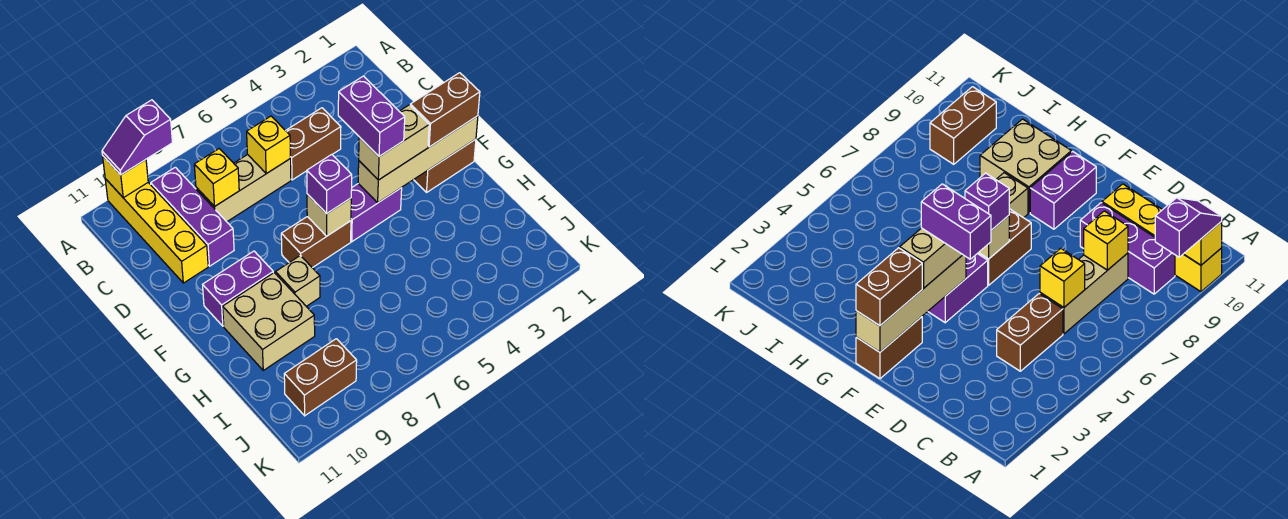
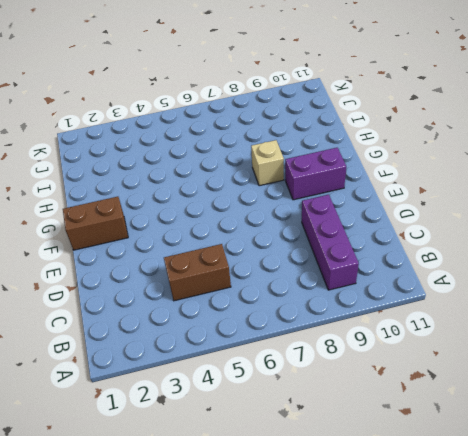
none -> yellow brick A10:D10 level 1
none -> tan brick C6:C8 level 1
none -> purple brick F4:F5 level 1

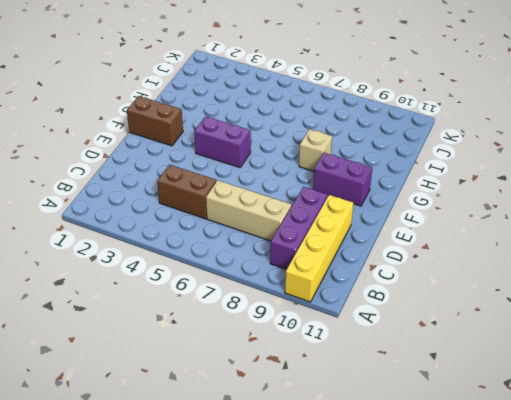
none -> brown brick F6:F7 level 1
none -> tan brick G9:H10 level 1
none -> brown brick J9:J10 level 1

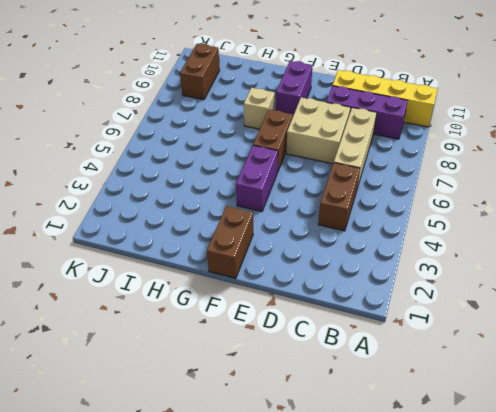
tan brick D7:E8 level 1 -> tan brick G9:H10 level 1
none -> yellow brick A10 level 2
none -> yellow brick C6 level 2
none -> yellow brick C8 level 2

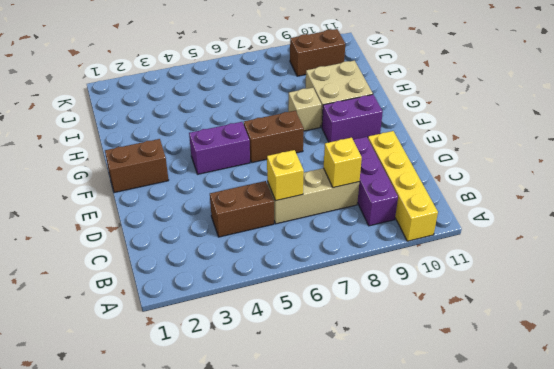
none -> yellow brick A10 level 2
none -> tan brick F1:F4 level 2
none -> tan brick F6 level 2

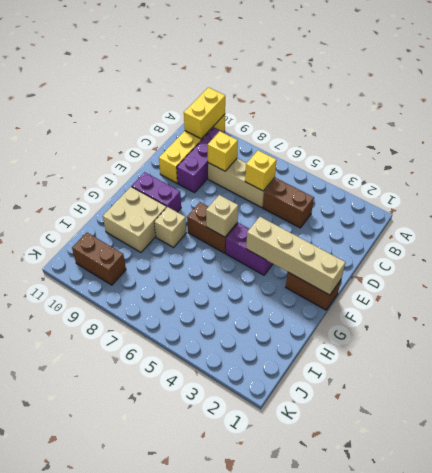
yellow brick A10:B10 level 2 -> yellow brick A10 level 2
none -> purple slope A9:A10 level 3 top 9
none -> brown brick F1:F2 level 3
none -> tan brick F3:F4 level 3

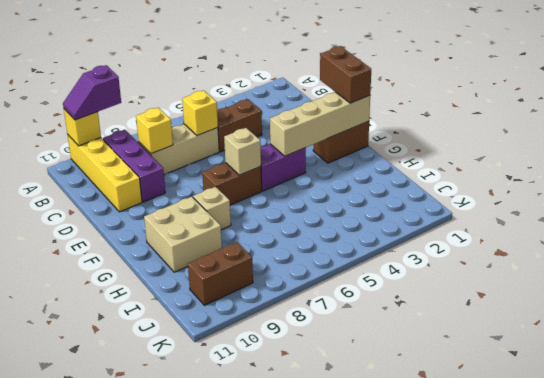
brown brick E1:F1 level 3 -> brown brick F1:F2 level 3
none -> purple brick F9:F10 level 1
none -> tan brick F3:F4 level 3
none -> purple brick F6 level 3

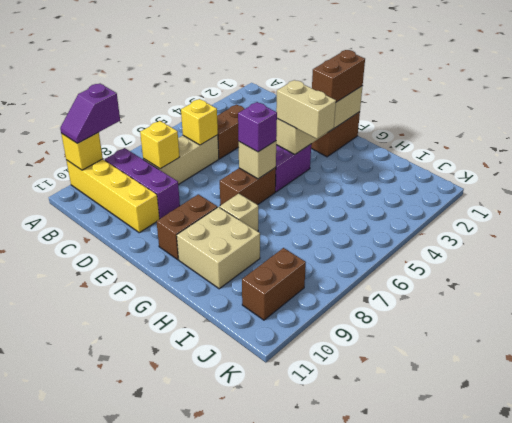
tan brick F4:G4 level 3 -> tan brick F3:F4 level 3
brown brick F9:F10 level 1 -> purple brick F9:F10 level 1
none -> purple brick E4:F4 level 4

